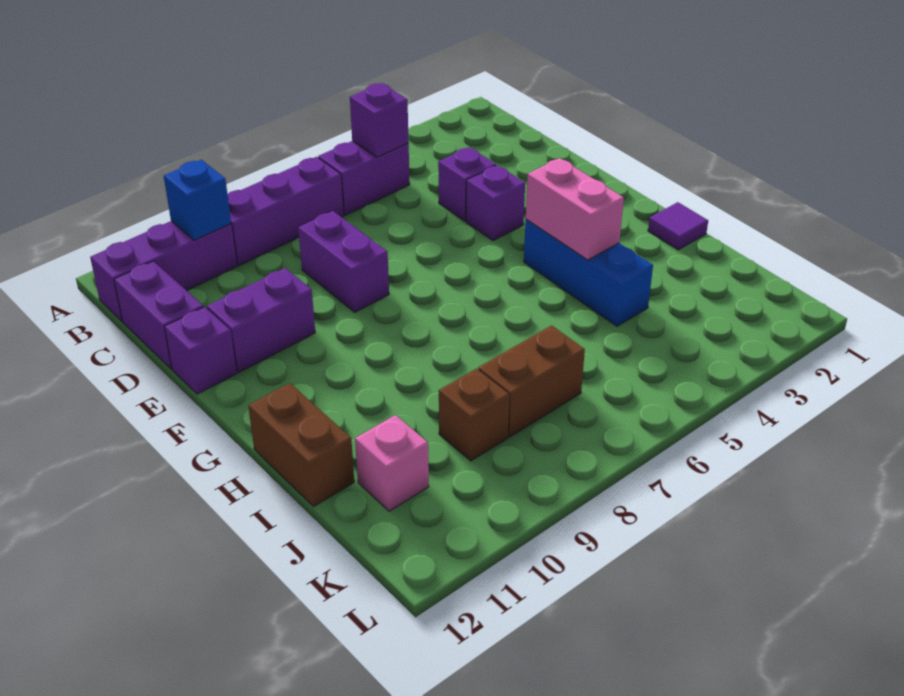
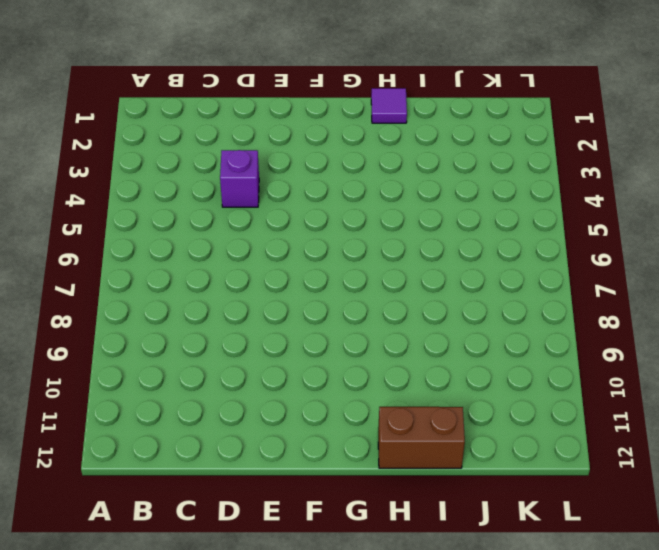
none -> purple brick B5:B6 level 1
none -> purple brick B7:B9 level 1
none -> purple brick B10:B12 level 1

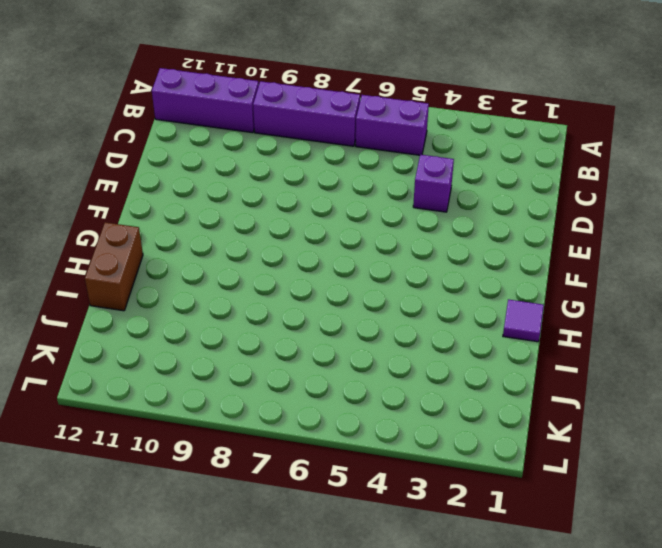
none -> purple brick C12:D12 level 1
none -> purple brick D8:E8 level 1
none -> purple brick E4 level 1

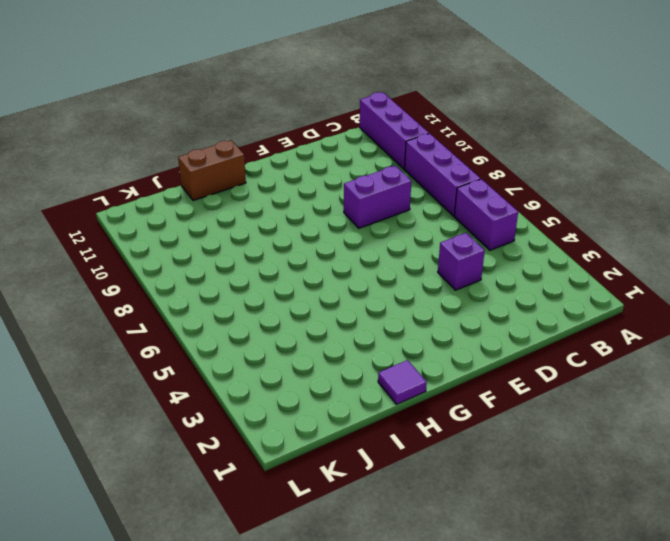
none -> purple brick C12:D12 level 1
none -> purple brick E4 level 1
none -> purple brick E10:E11 level 1

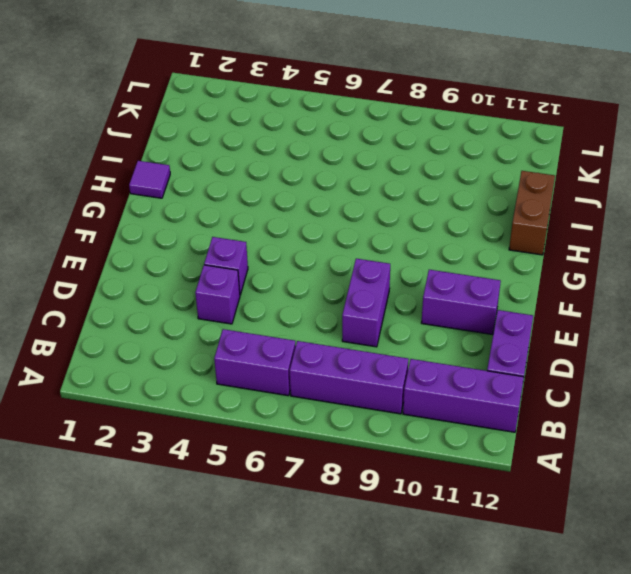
none -> purple brick E12 level 1
none -> blue brick G4:I4 level 1
none -> brown brick J7:J8 level 1

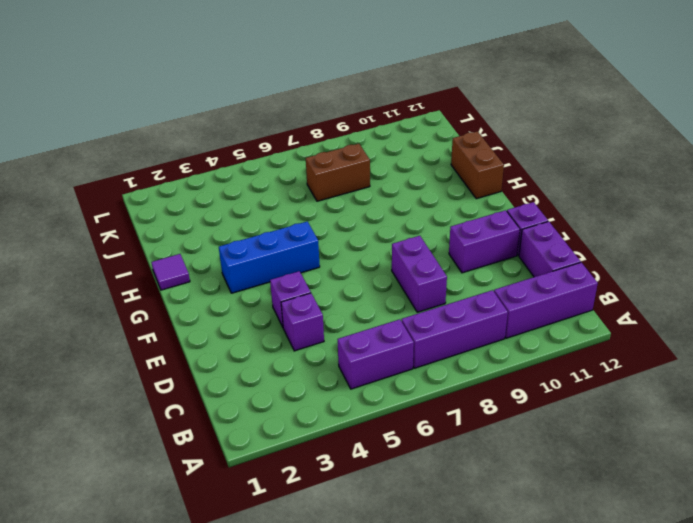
blue brick G3:G5 level 1 -> blue brick G4:I4 level 1
none -> brown brick J9 level 1
none -> pink brick J11 level 1
none -> purple brick B5 level 2

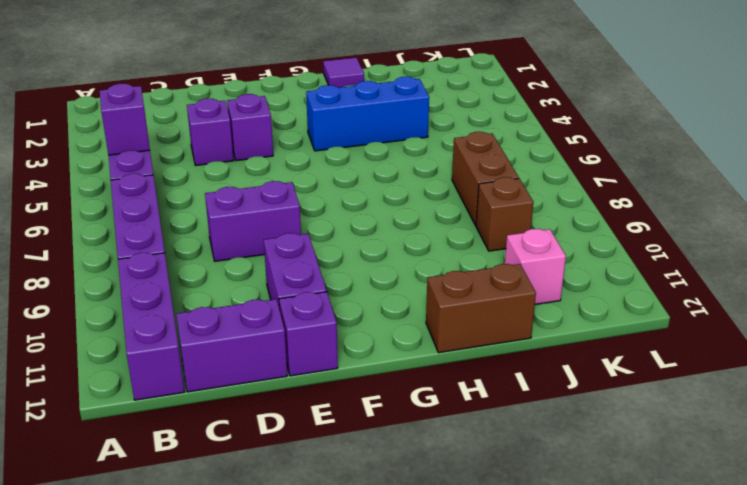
none -> blue brick B10 level 2
none -> pink brick G4:H4 level 2

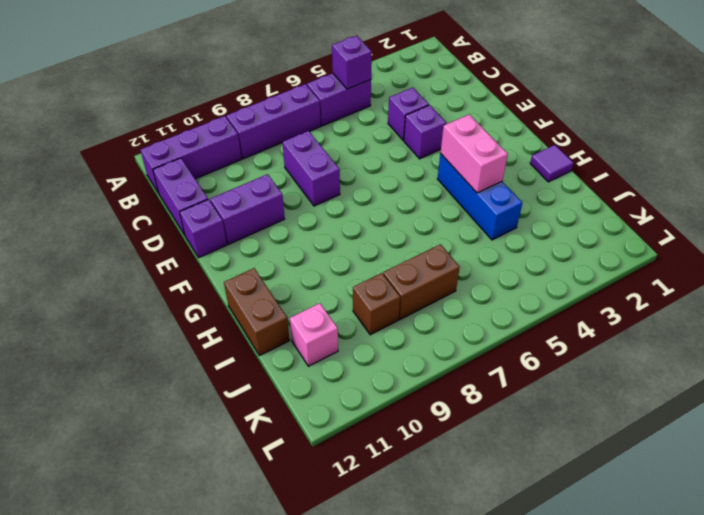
none -> blue brick B10 level 2

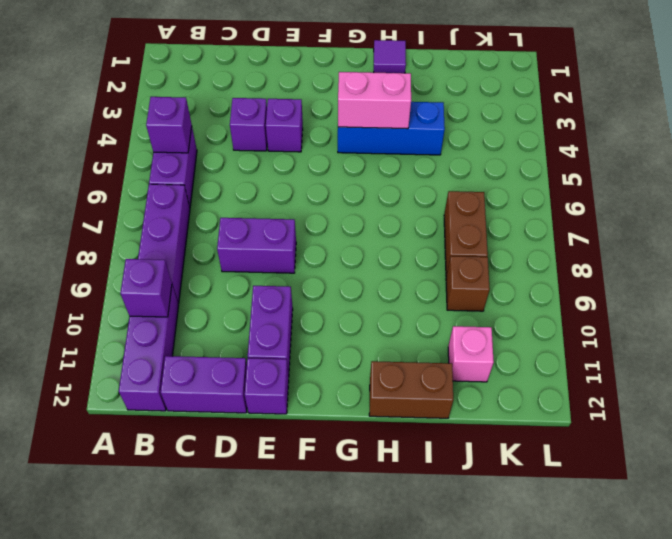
purple brick B10 level 2 -> blue brick B10 level 2

